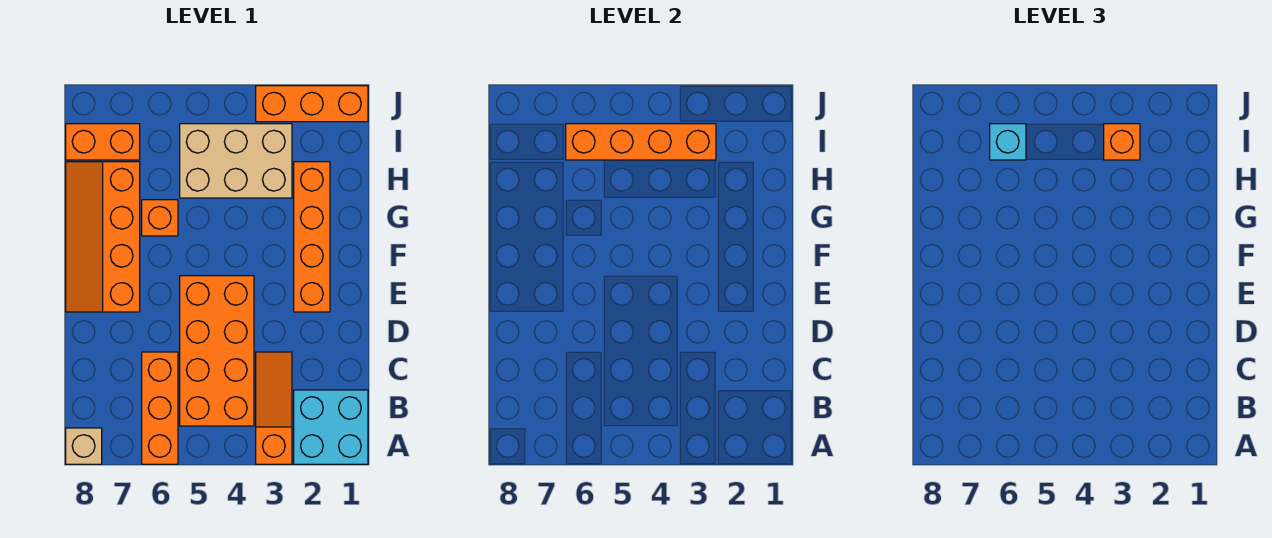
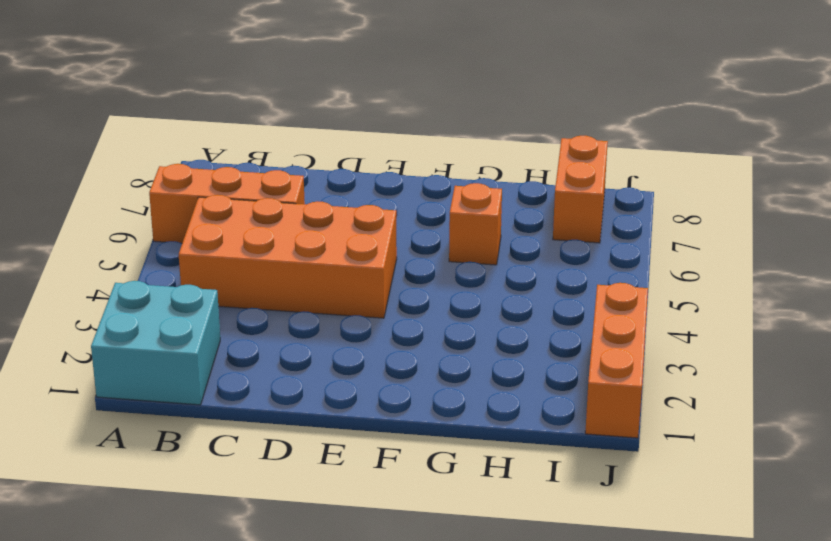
none -> orange slope A3:C3 level 1 top A
none -> tan brick A8 level 1
none -> orange brick E2:H2 level 1

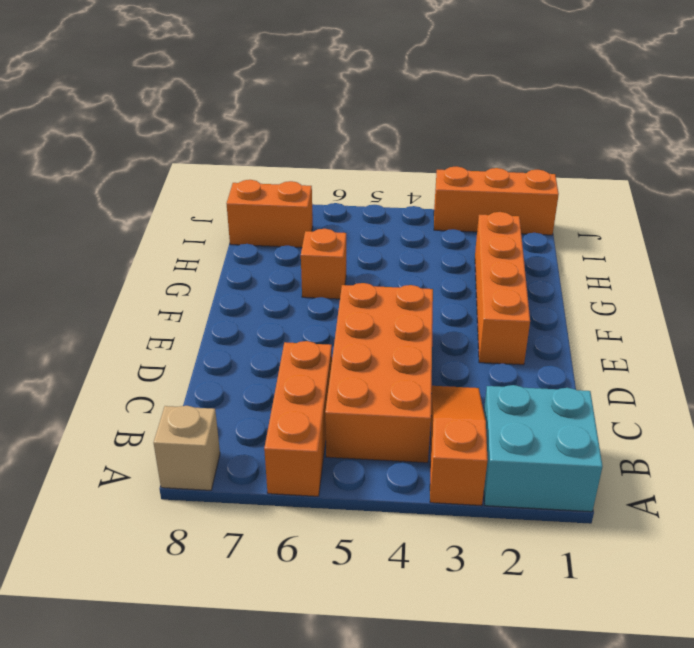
none -> orange slope E7:H8 level 1 top 7
none -> tan brick H3:I5 level 1
none -> orange brick I3:I6 level 2

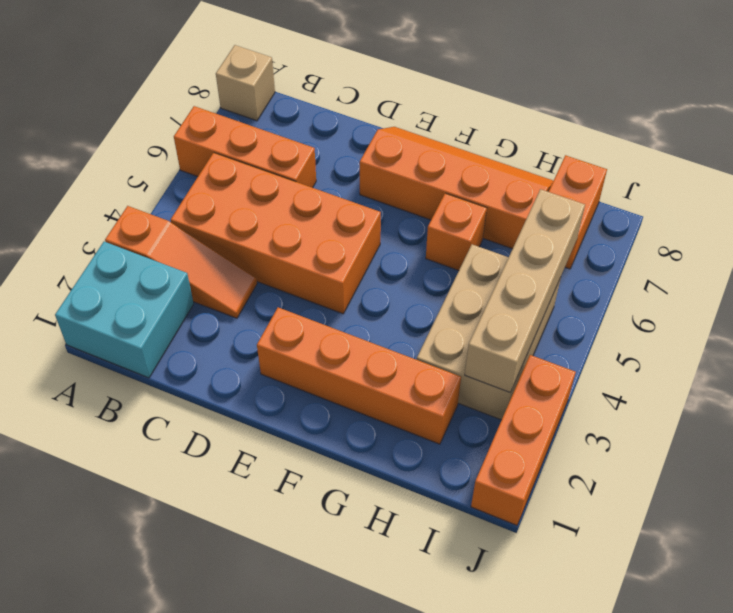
tan brick I3:I6 level 2 -> orange brick I3:I6 level 2
none -> orange brick I3 level 3
none -> cyan brick I6 level 3

